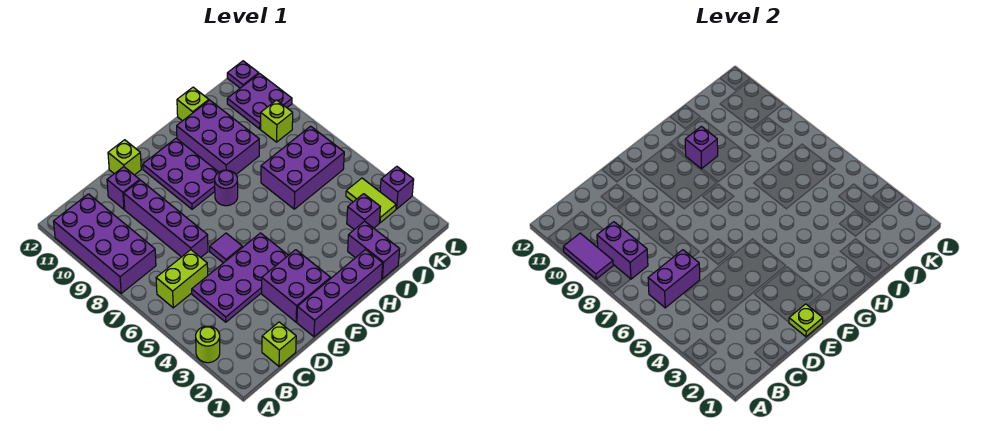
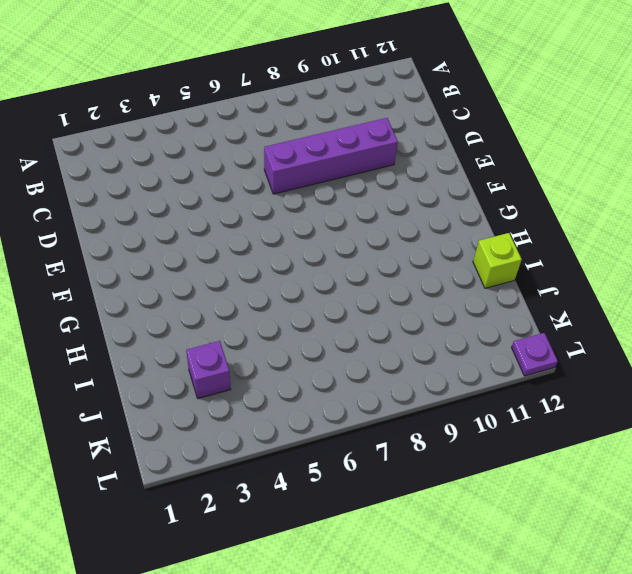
none -> lime round brick A3 level 1
none -> purple brick A8:B11 level 1
none -> lime brick B6:C6 level 1

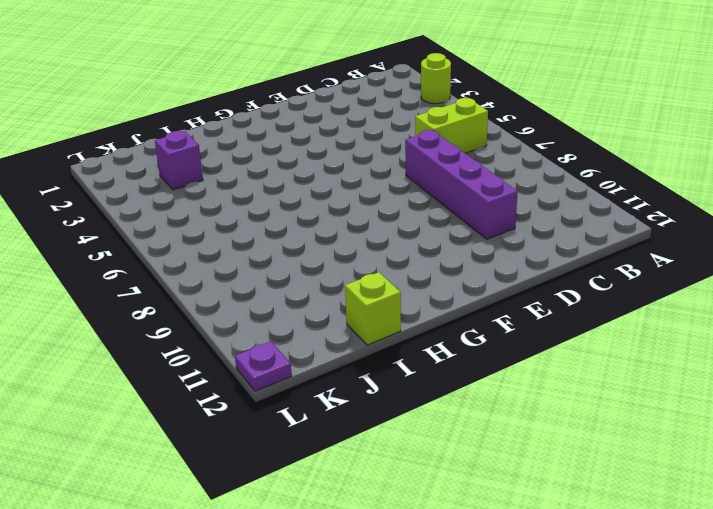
none -> purple brick A8:B11 level 1
none -> lime brick C1 level 1
none -> purple plate C4:F5 level 1

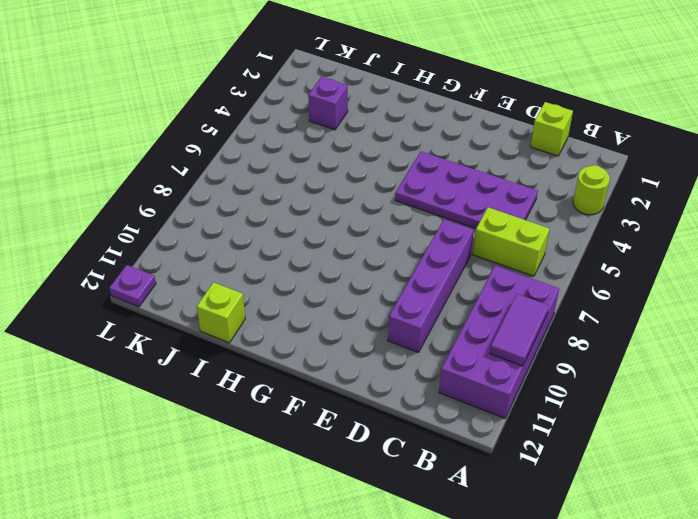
none -> purple brick D11 level 1
none -> purple brick E1:H1 level 1
none -> purple brick E2:F3 level 1

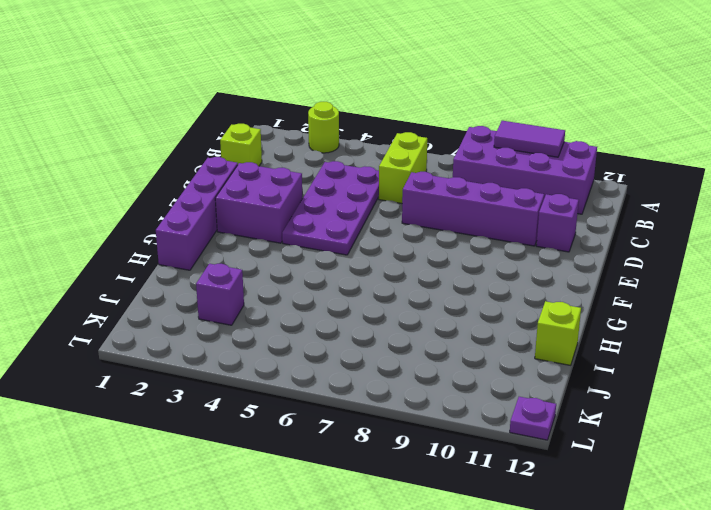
none -> purple tile E6 level 1
none -> lime brick E12 level 1
none -> purple plate F9:G11 level 1

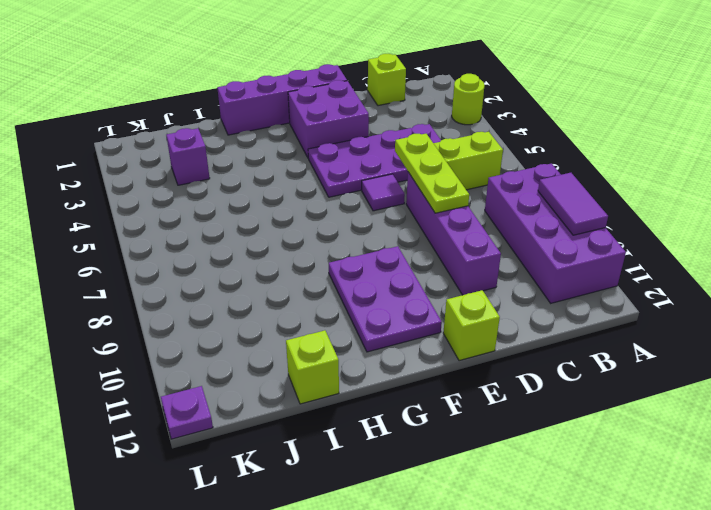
lime plate D6:D8 level 2 -> none
none -> purple brick D11 level 1
none -> purple round brick G8 level 1
none -> purple brick H9:I11 level 1

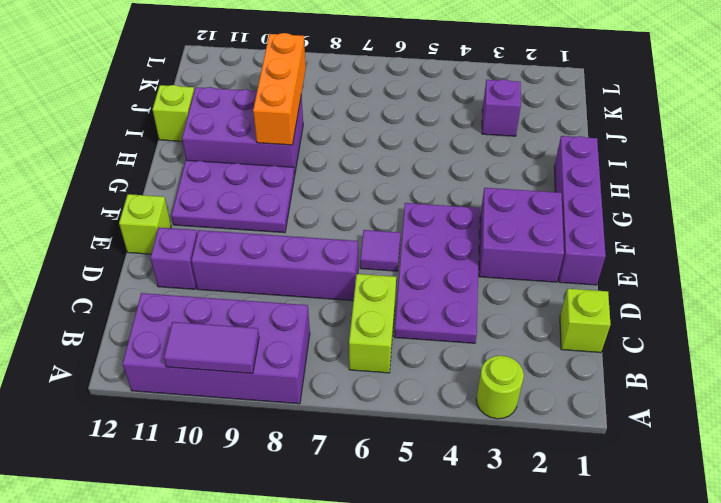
orange brick H9:J9 level 2 -> none
none -> purple round brick G8 level 1
none -> purple brick I1:I2 level 1
none -> purple brick I6:K7 level 1

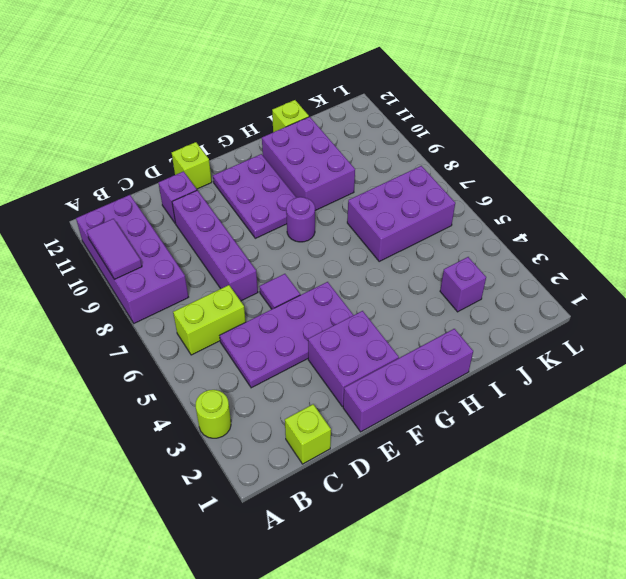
none -> purple brick I1:I2 level 1
none -> lime tile K3:K4 level 1
none -> lime brick K9 level 1

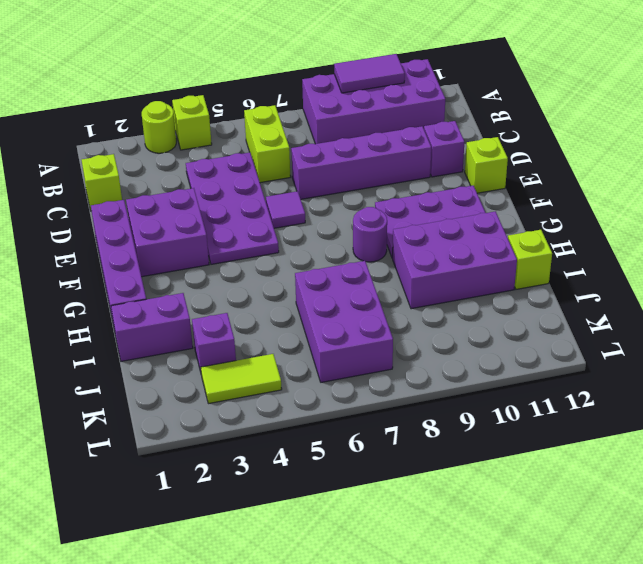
lime brick A4 level 1 -> lime brick K9 level 1
none -> purple plate K10:L11 level 1
none -> purple brick L3 level 1
none -> purple plate L12 level 1

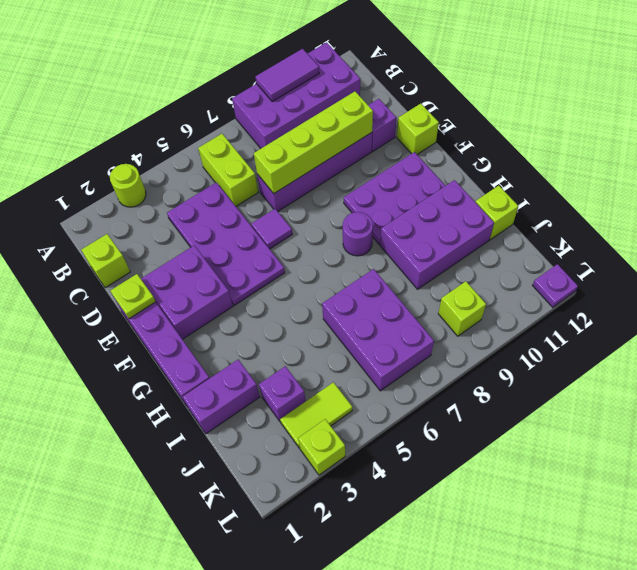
lime brick D7:D10 level 2 -> none
lime brick L3 level 1 -> purple brick L3 level 1
none -> purple plate K10:L11 level 1
none -> purple brick B6:C6 level 2
none -> purple brick B8:B9 level 2

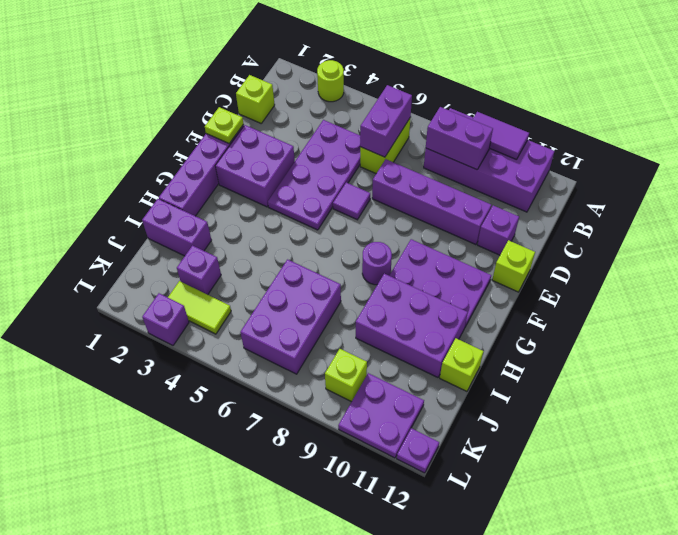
none -> purple brick H10 level 2

